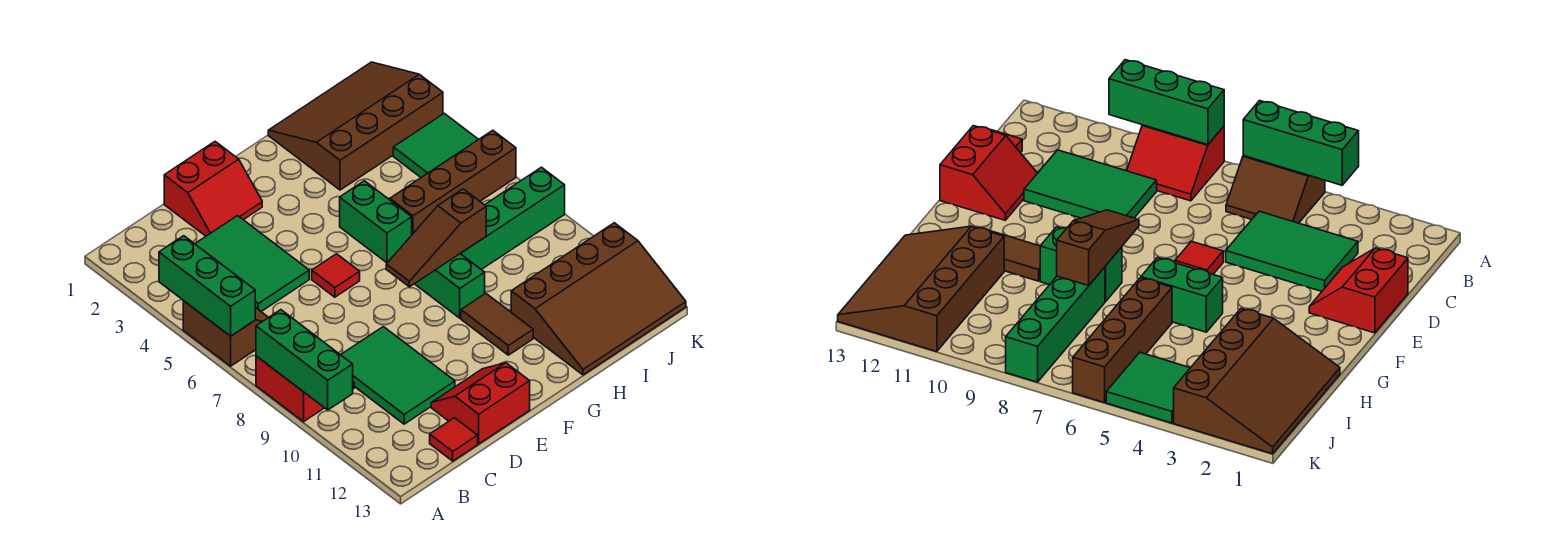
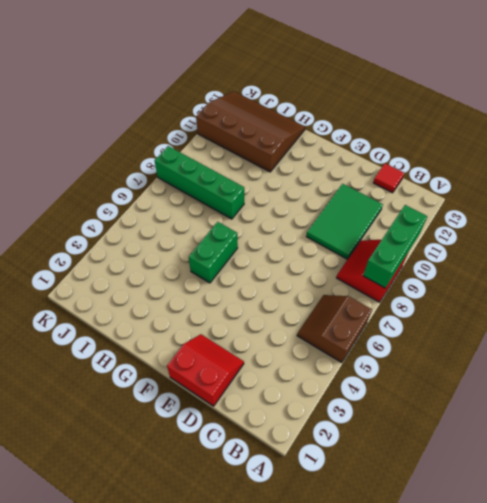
none -> green tile C3:D5 level 1
none -> red slope D12:E13 level 1 top 13
none -> red tile E6 level 1

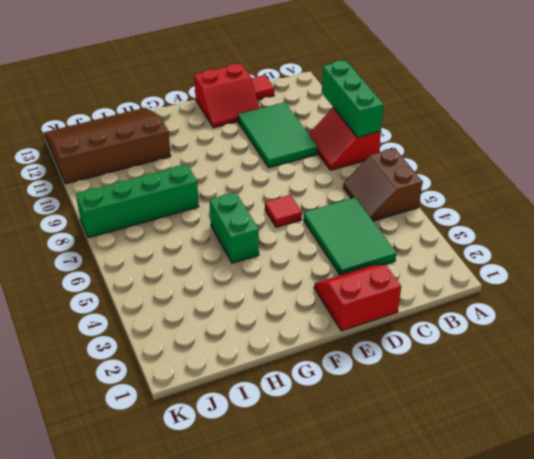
none -> green brick G8:G9 level 1
none -> brown tile G10:G11 level 1
none -> brown slope H1:K3 level 1 top 3

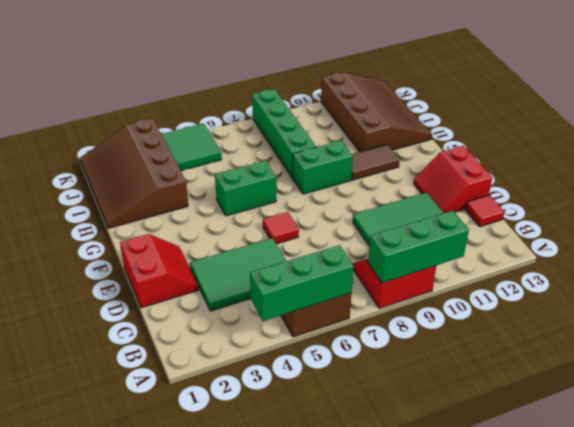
none -> brown brick H6:K6 level 1
none -> brown slope F8:H8 level 2 top H

